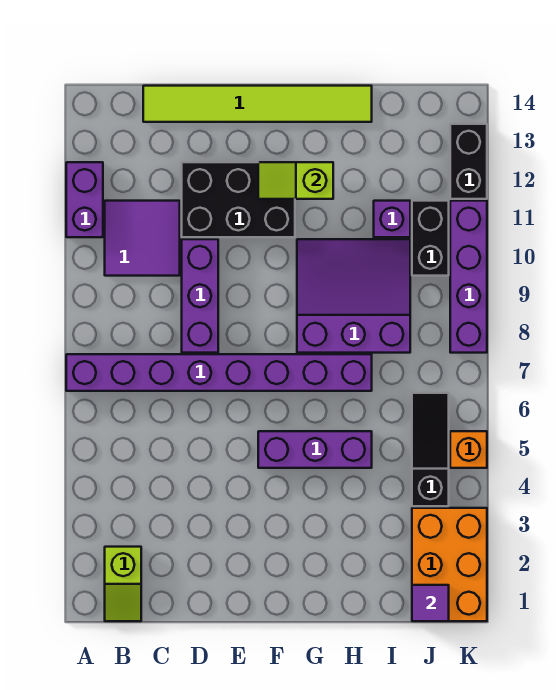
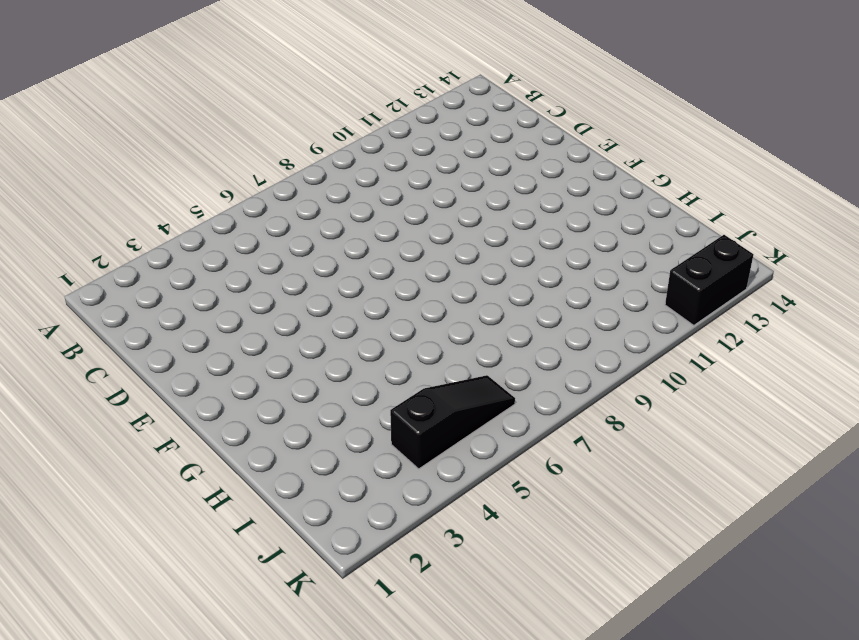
none -> purple brick A7:H7 level 1
none -> purple brick A11:A12 level 1
none -> lime slope B1:B2 level 1 top 2

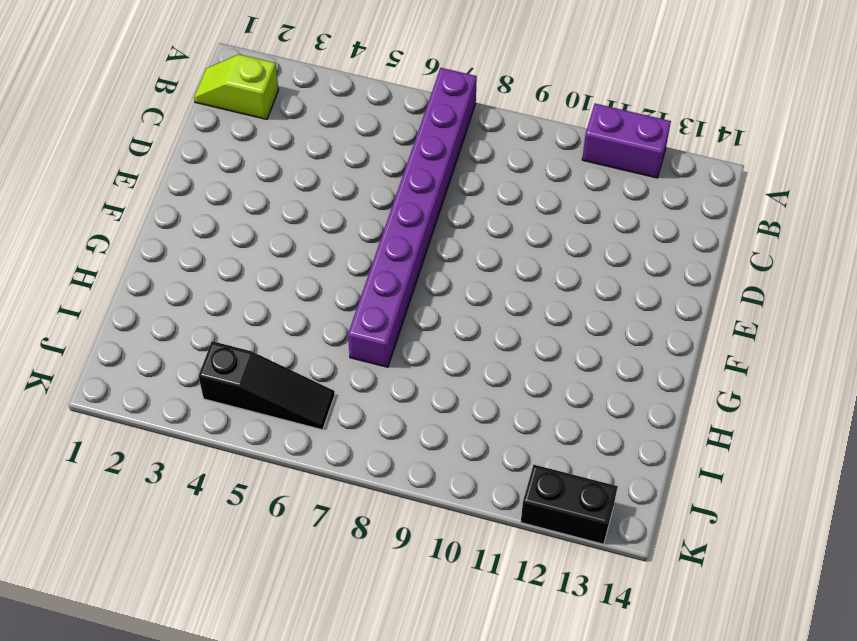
none -> purple tile B10:C11 level 1
none -> lime tile C14:H14 level 1
none -> purple brick D8:D10 level 1

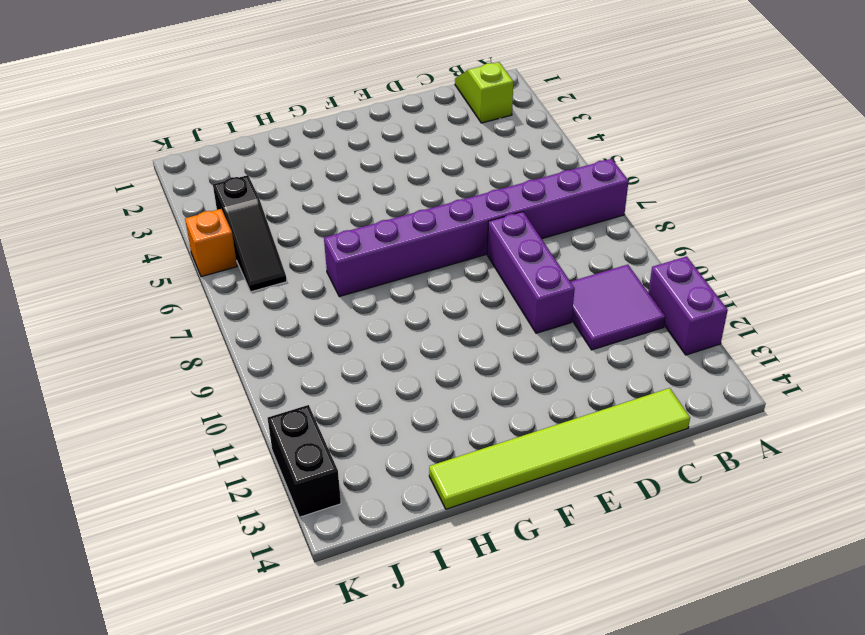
none -> black brick D11:F12 level 1
none -> purple brick F5:H5 level 1
none -> purple slope G8:I10 level 1 top 8

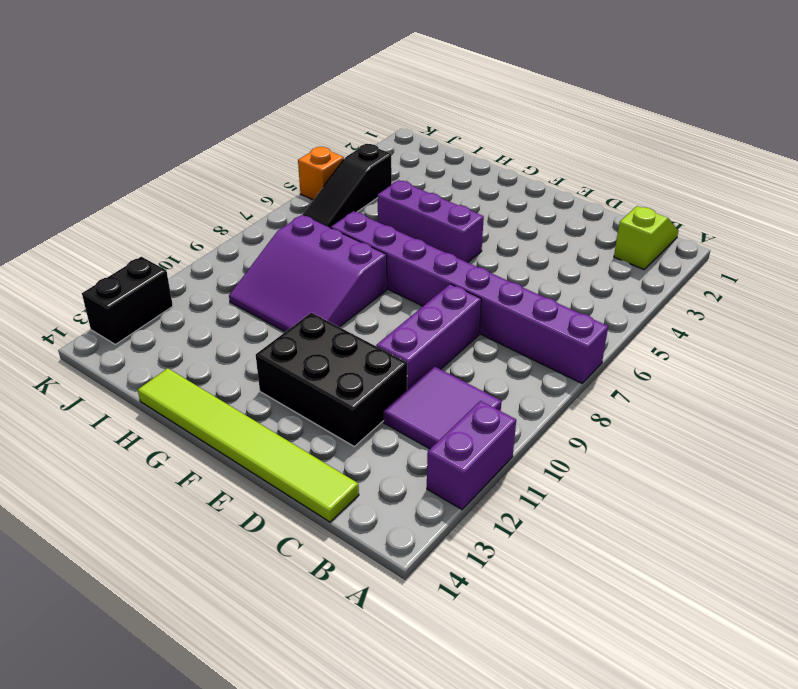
none -> purple brick I11 level 1
none -> orange brick J1:K3 level 1
none -> black brick J10:J11 level 1

